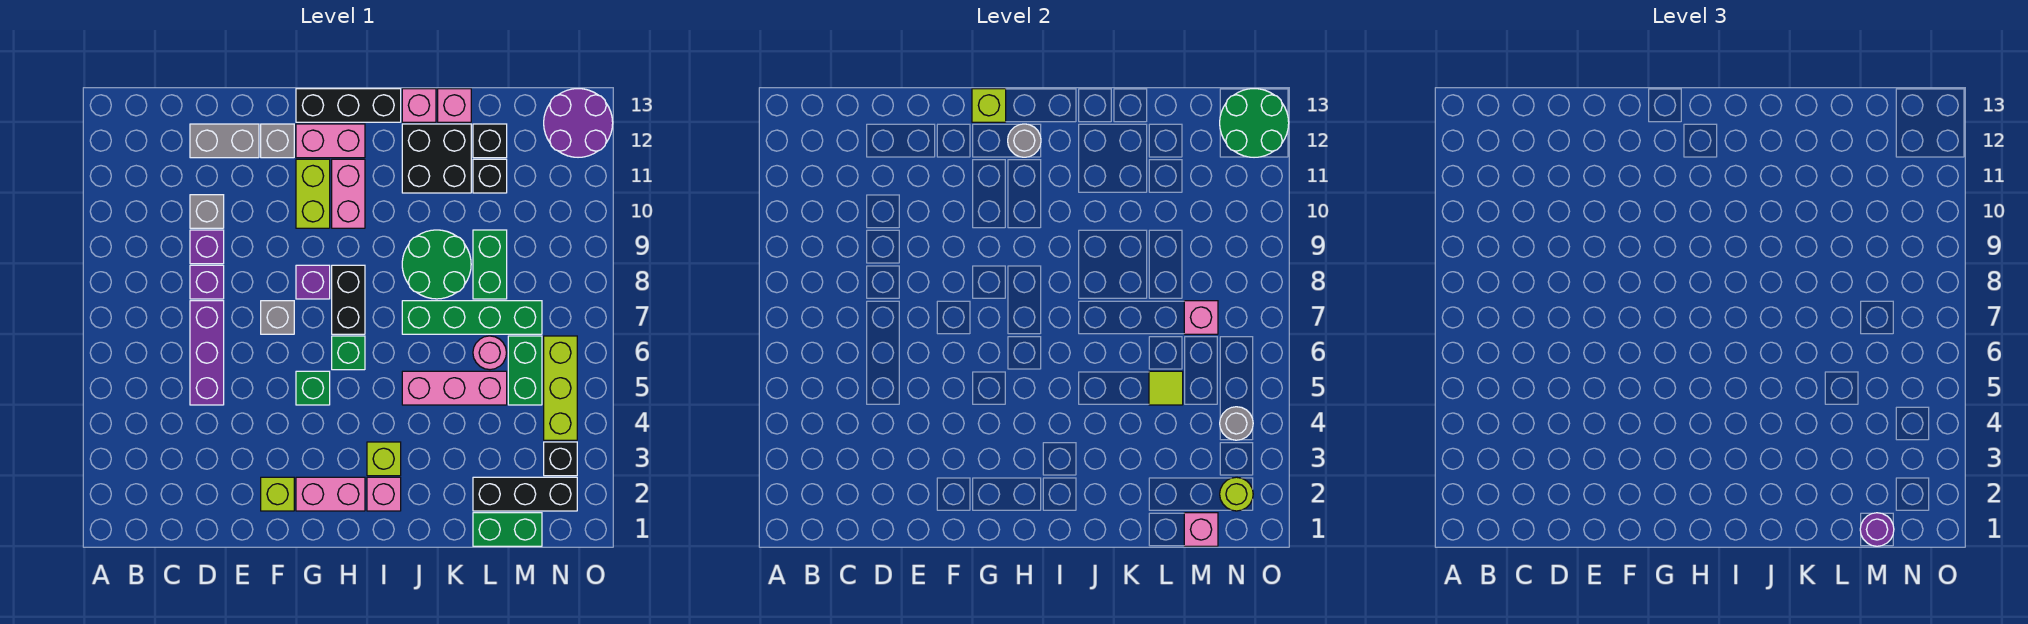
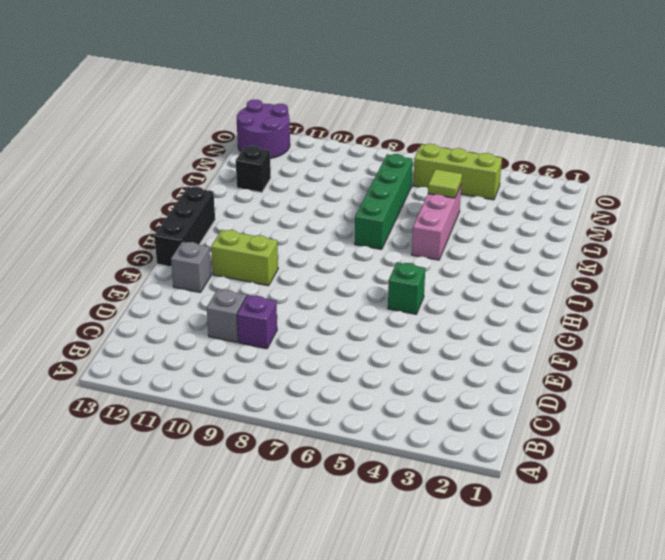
none -> purple brick D5:D7 level 1
none -> purple brick D8 level 1
none -> grey brick D12:E12 level 1
none -> lime brick F2 level 1

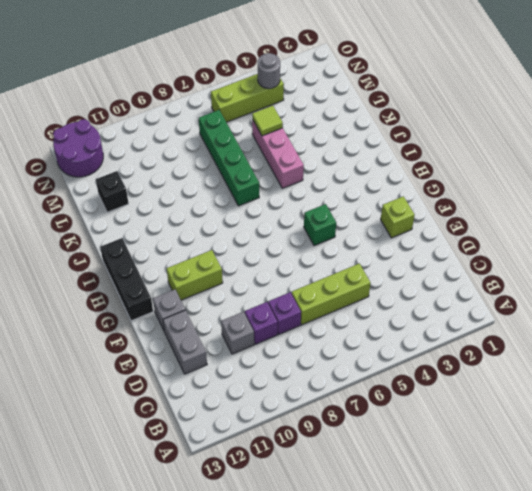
lime brick D5:D7 level 1 -> purple brick D5:D7 level 1
none -> grey brick F7 level 1
none -> pink brick G2:H2 level 1
none -> purple brick G8 level 1
none -> pink brick G12:H12 level 1

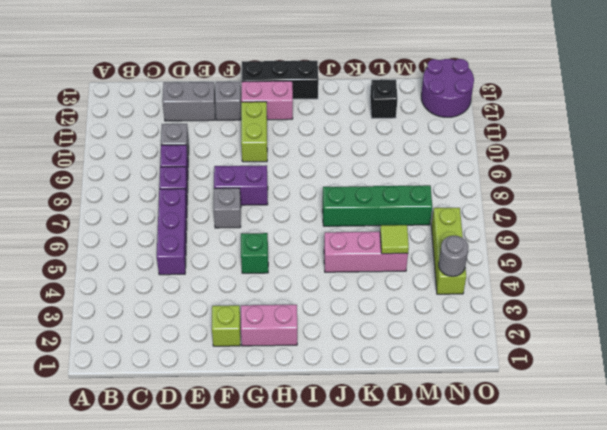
purple brick F8:G8 level 1 -> purple brick G8 level 1
none -> green brick H6 level 1
none -> black brick H7:H8 level 1
none -> pink brick H10:H11 level 1
none -> pink brick I2 level 1

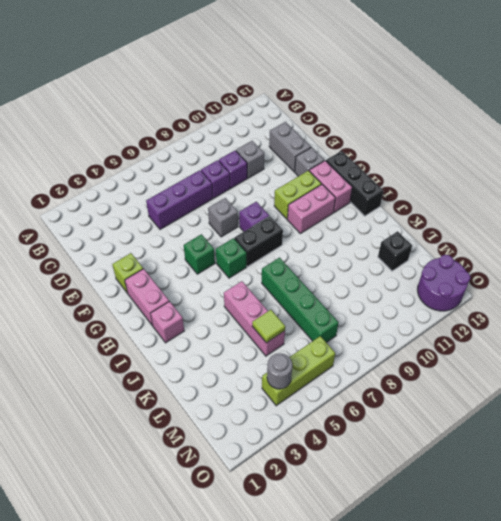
none -> lime brick I3 level 1
none -> green round brick J8:K9 level 1
none -> black brick J11:K12 level 1
none -> pink brick J13 level 1

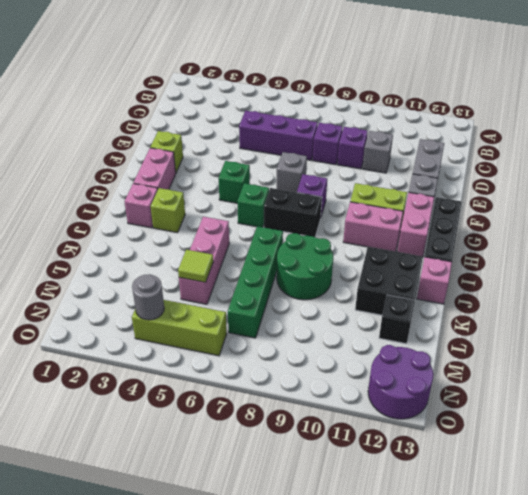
none -> pink brick K13 level 1
none -> green brick L1:M1 level 1
none -> black brick L2:N2 level 1
none -> pink round brick L6 level 1

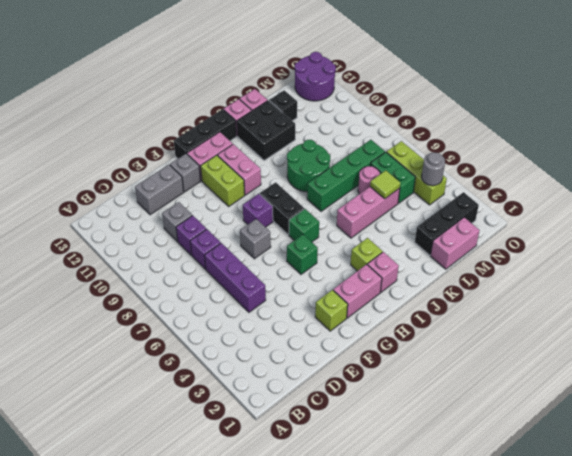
pink brick L1:M1 level 1 -> green brick L1:M1 level 1
none -> green brick L8:L9 level 1
none -> black brick L11 level 1
none -> black brick N3 level 1
none -> lime brick G13 level 2

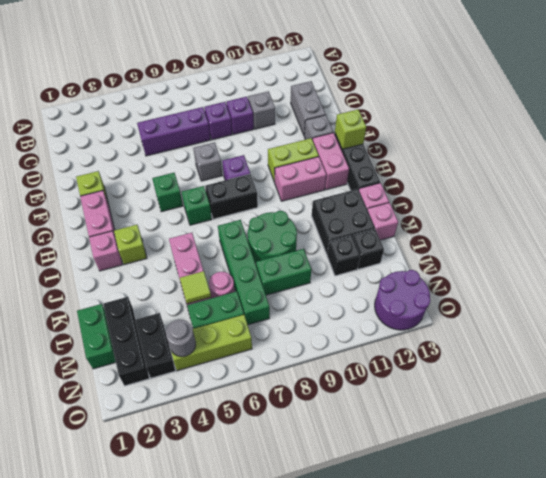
black brick M3:N3 level 1 -> black brick N3 level 1
none -> grey round brick H12 level 2
none -> pink brick M1 level 2
none -> pink brick M7 level 2
none -> lime round brick N2 level 2

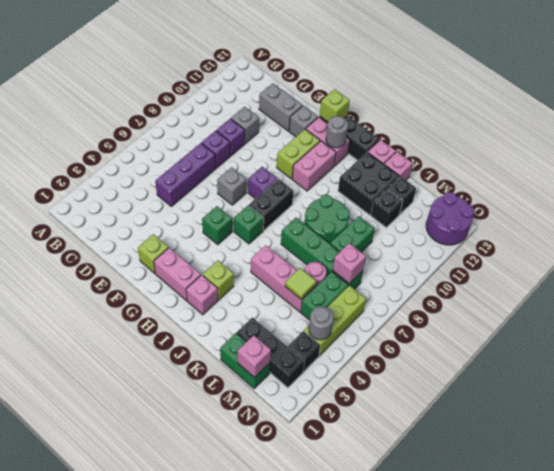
none -> lime round brick N2 level 2
none -> green round brick N12:O13 level 2
none -> purple round brick M1 level 3

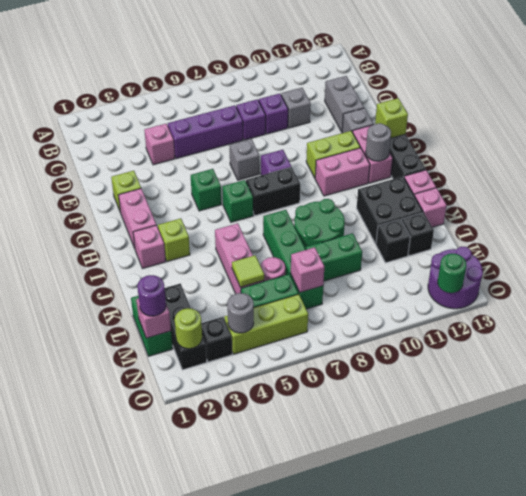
pink brick D4 level 1 -> none
green round brick O12 level 2 -> green round brick N12:O13 level 2

